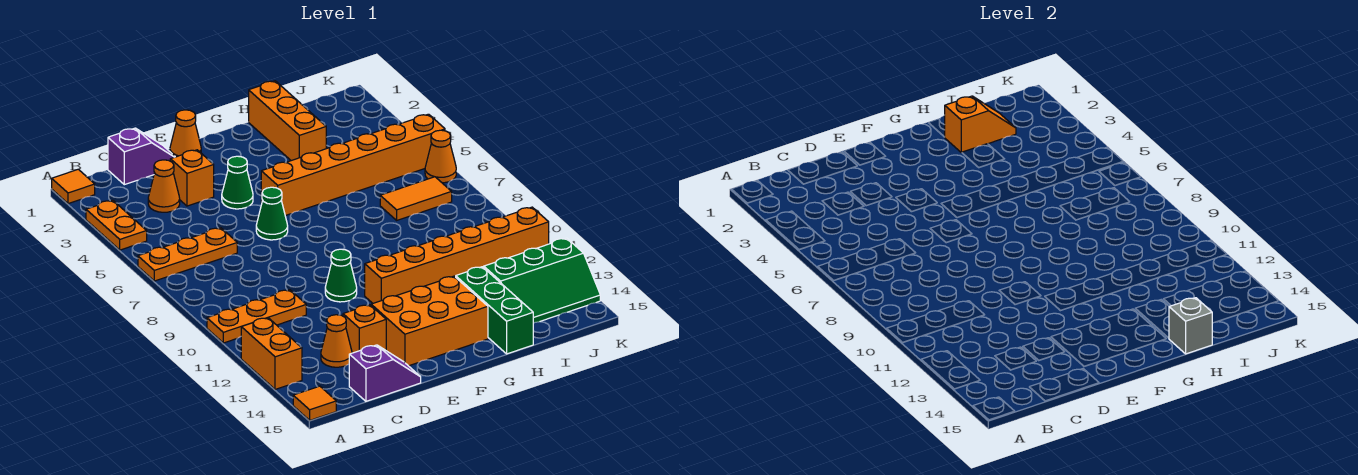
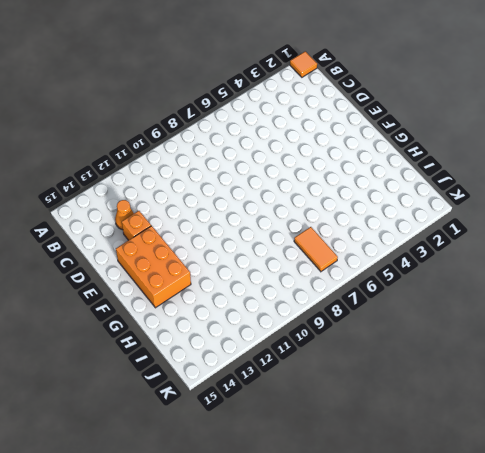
none -> orange plate A3:A4 level 1
none -> orange plate A6:C6 level 1
none -> orange plate A10:C10 level 1

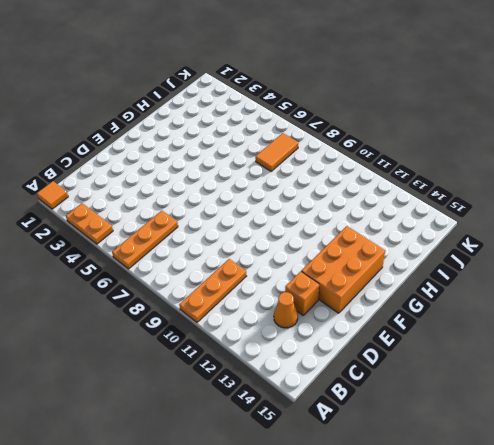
none -> orange brick A12:A13 level 1
none -> orange tile A15 level 1
none -> purple slope C1:D1 level 1 top C

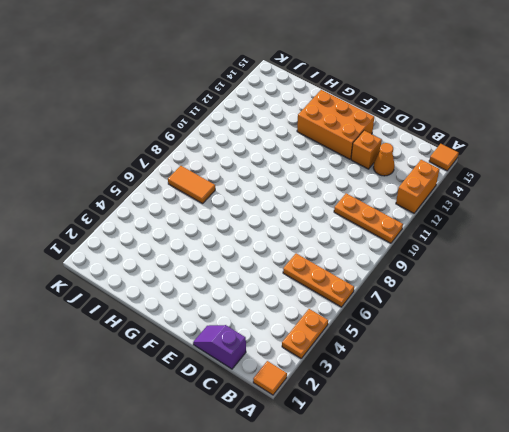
none -> orange cone C3 level 1
none -> purple slope C15:D15 level 1 top C
none -> orange brick D3 level 1

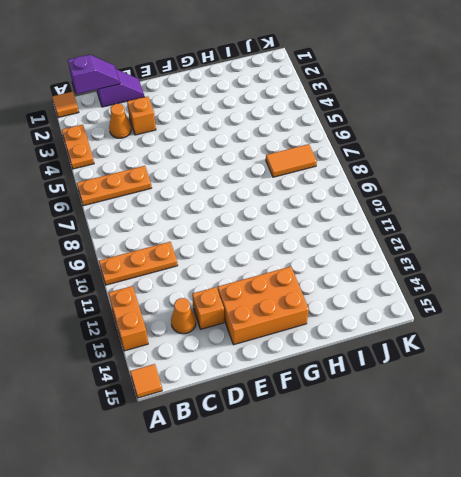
purple slope B1:C1 level 2 top B -> purple slope C15:D15 level 1 top C
none -> orange cone E1 level 1
none -> green cone E4 level 1
none -> green cone E6 level 1

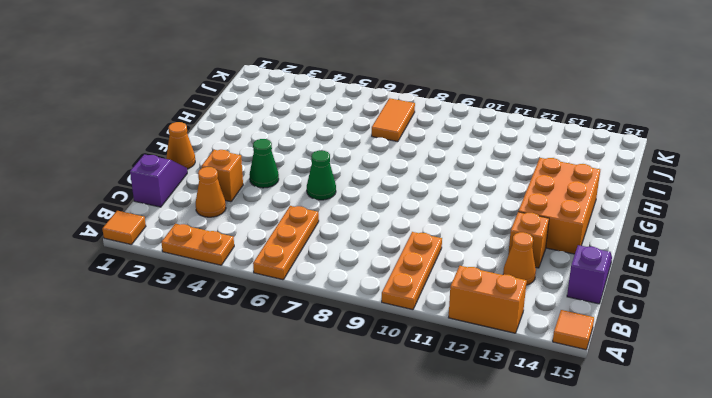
none -> green cone E10 level 1
none -> orange brick F5:K5 level 1
none -> orange brick F11:K11 level 1

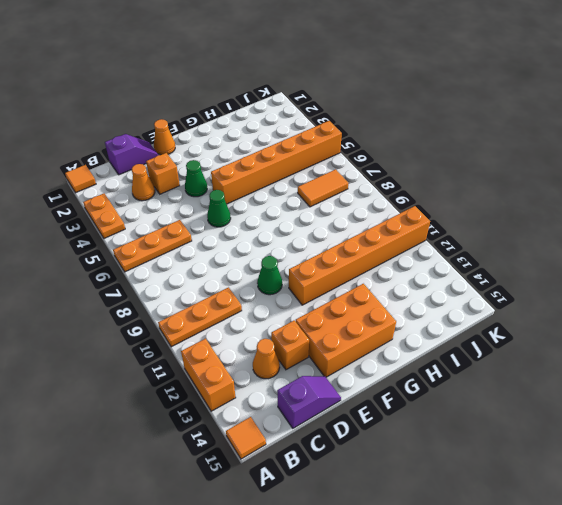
none -> orange brick H1:H3 level 1
none -> green brick H13:H15 level 1
none -> green slope I13:K14 level 1 top 13

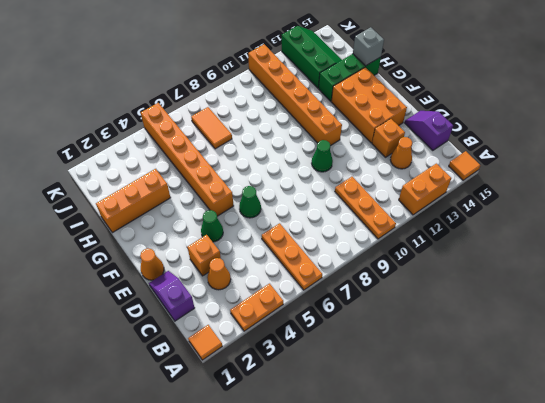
none -> orange cone K6 level 1
none -> orange slope H2:I2 level 2 top H

